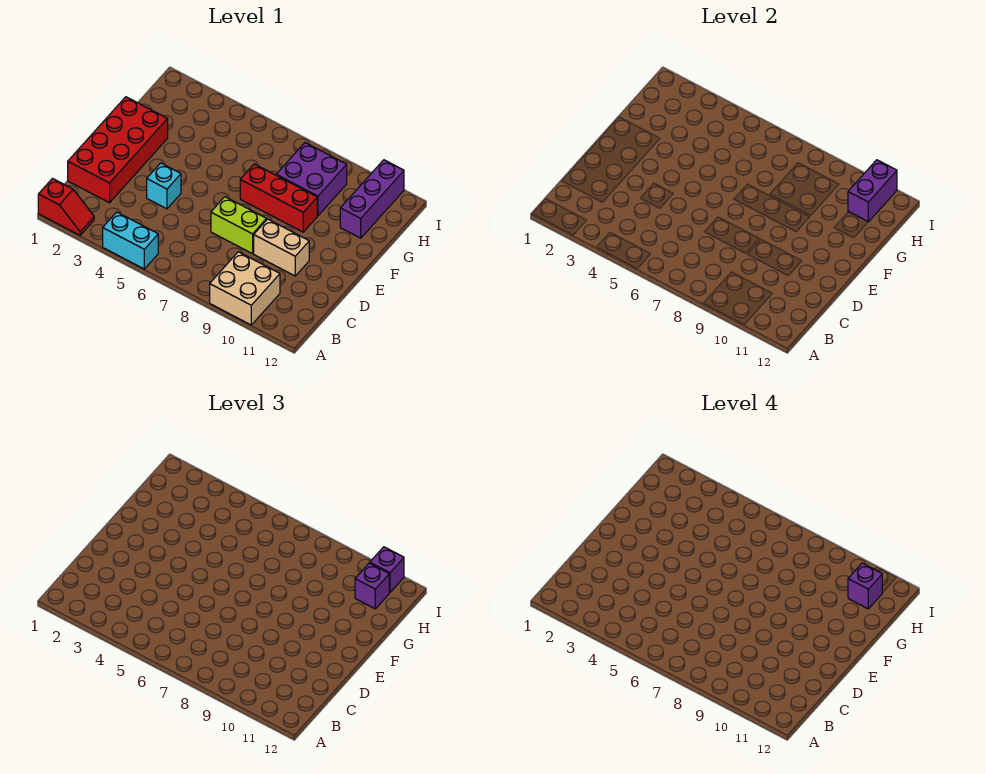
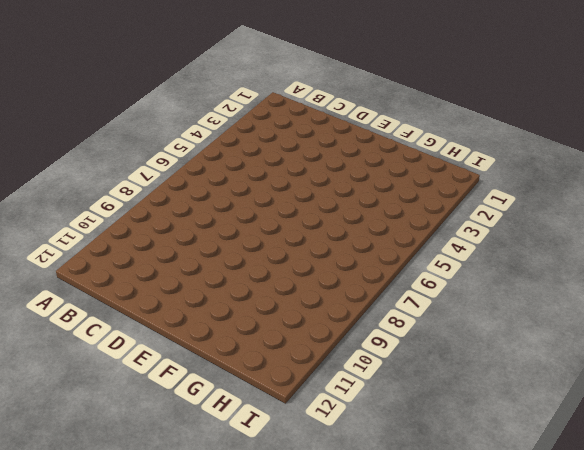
none -> red slope A1:A2 level 1 top 1
none -> cyan brick A4:A5 level 1
none -> tan brick A9:B10 level 1

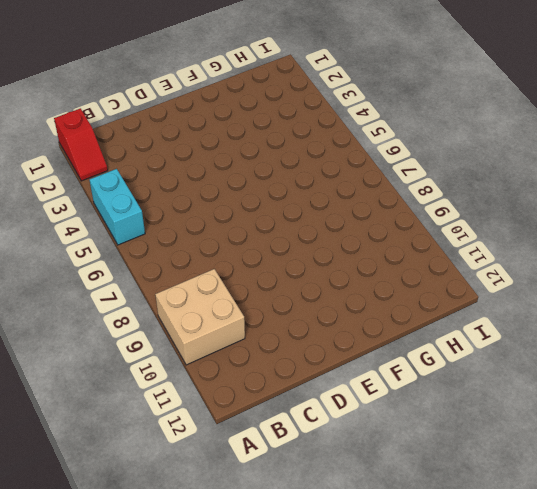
none -> red brick C1:F2 level 1
none -> cyan brick D4 level 1
none -> lime brick D7:D8 level 1

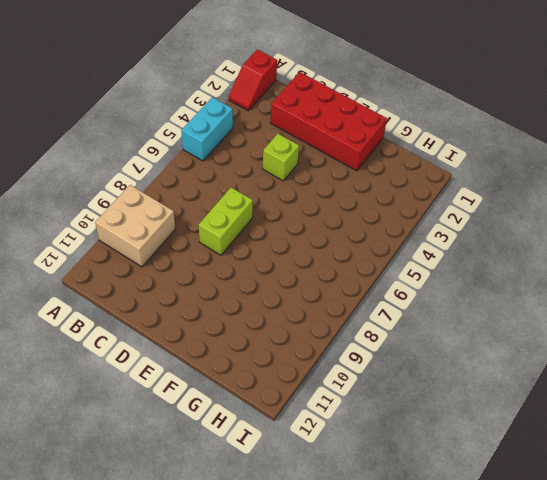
lime brick D4 level 1 -> cyan brick D4 level 1
none -> tan brick D9:D10 level 1
none -> red brick F7:F9 level 1
none -> purple brick G8:H9 level 1

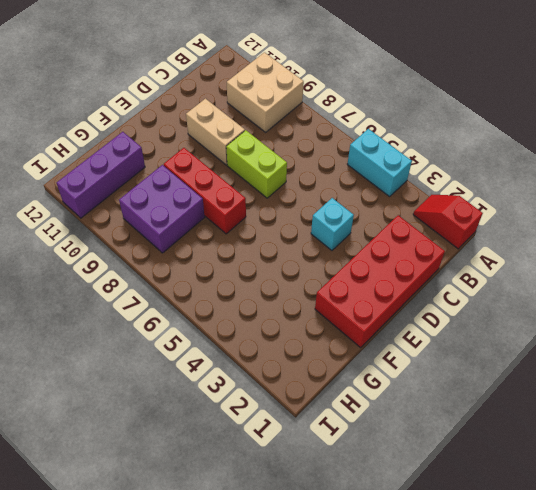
none -> purple brick H11:I11 level 2
none -> purple brick H11 level 3
none -> purple brick I11 level 3

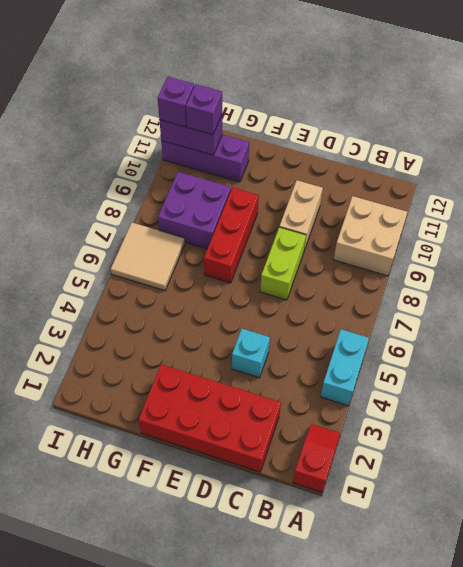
tan tile H6:I7 level 1 -> none
none -> purple brick H11 level 4

